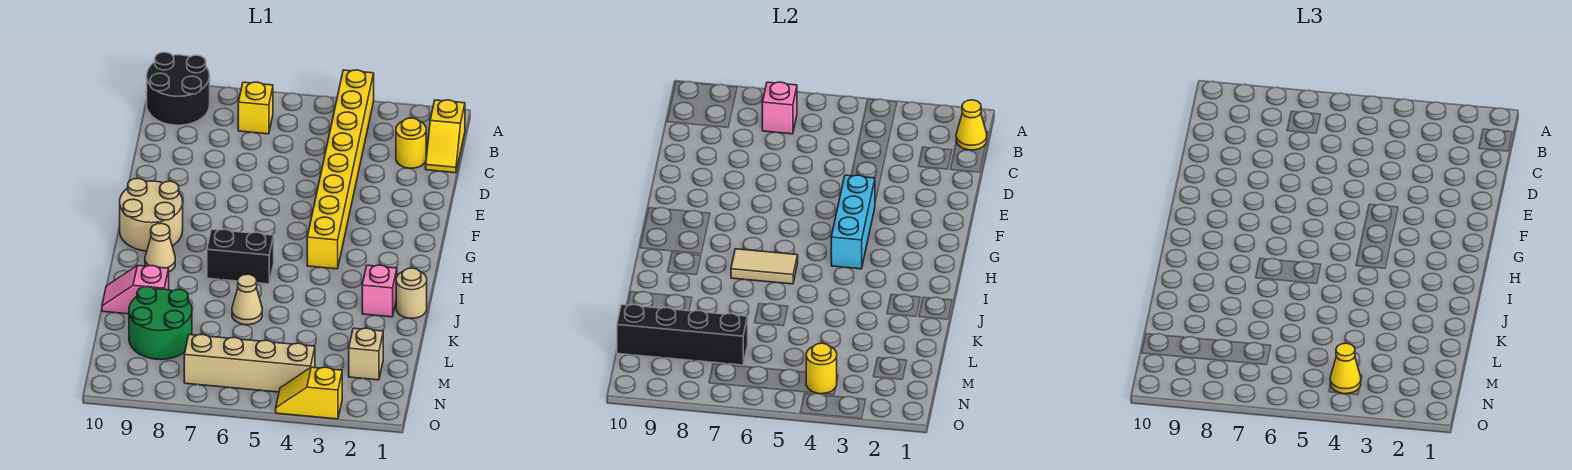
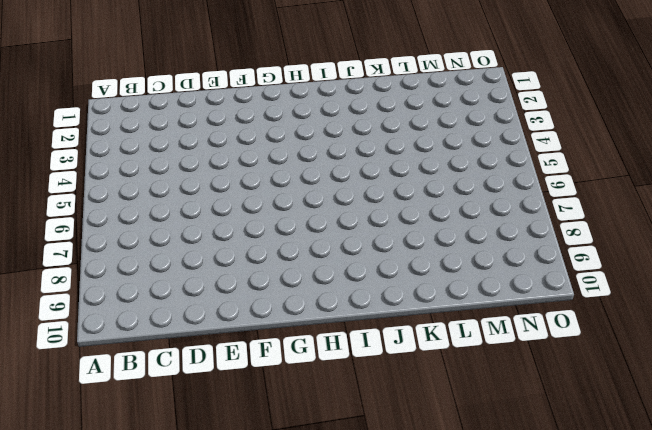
none -> yellow brick A4:H4 level 1
none -> black round brick A9:B10 level 1
none -> yellow slope B1:C1 level 1 top B

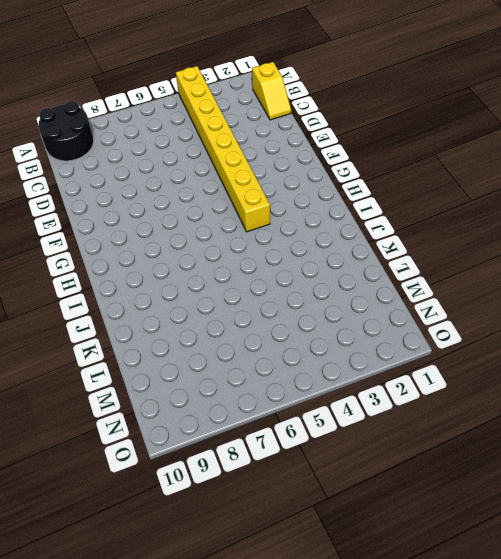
none -> yellow brick B7 level 1
none -> yellow round brick C2 level 1
none -> tan round brick G9:H10 level 1

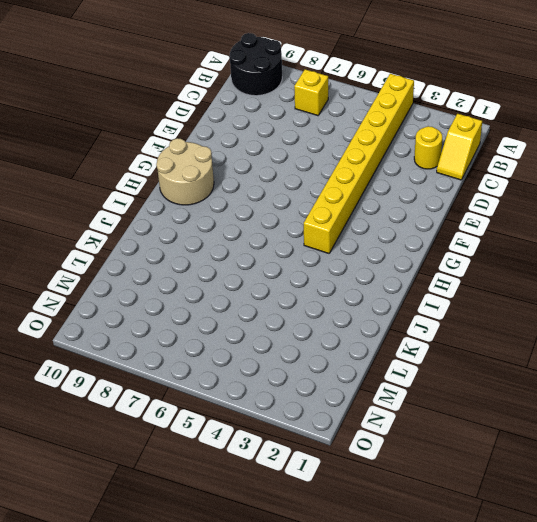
none -> black brick I6:I7 level 1
none -> tan cone I9 level 1
none -> tan round brick J1 level 1

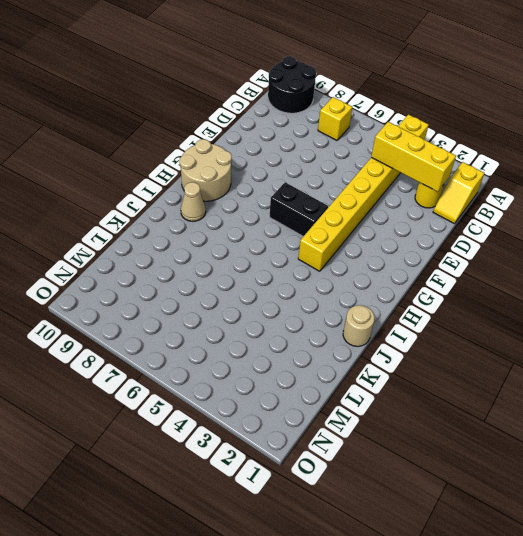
yellow brick C2:C4 level 2 -> none
black brick G5:G6 level 1 -> black brick I6:I7 level 1
none -> pink brick J2 level 1
none -> tan cone K6 level 1
none -> pink slope K9:K10 level 1 top 9

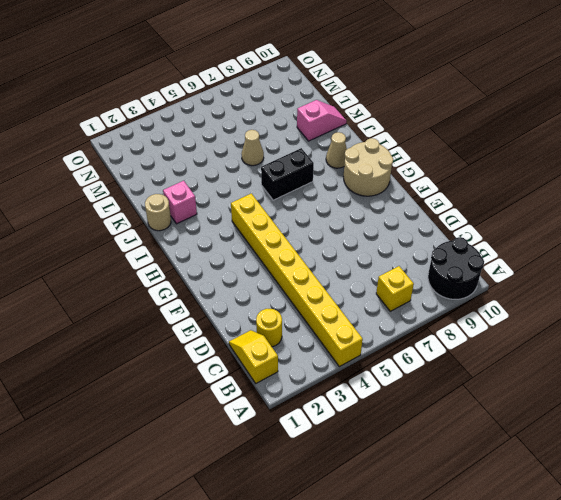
none -> green round brick L8:M9 level 1
none -> tan brick M2 level 1
none -> tan brick N4:N7 level 1

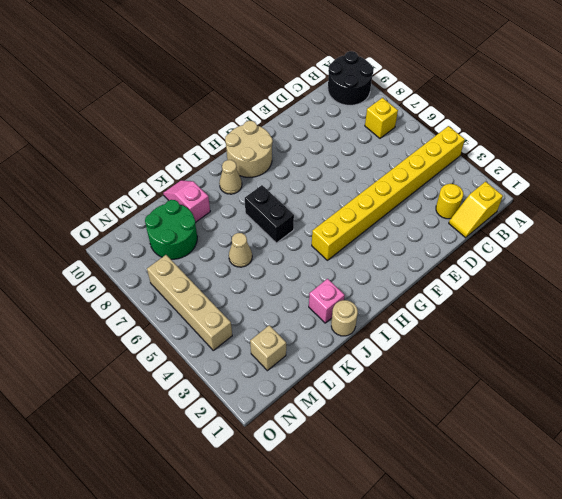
none -> yellow slope O3:O4 level 1 top 3
none -> yellow cone B1 level 2
none -> pink brick B7 level 2

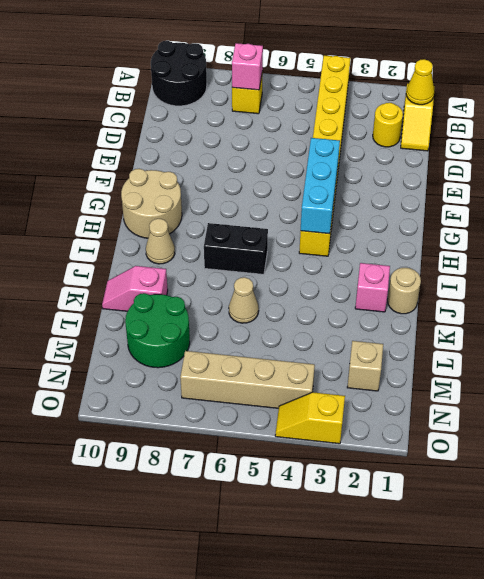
none -> tan tile I6:I7 level 2
none -> black brick M7:M10 level 2
none -> yellow round brick N4 level 2

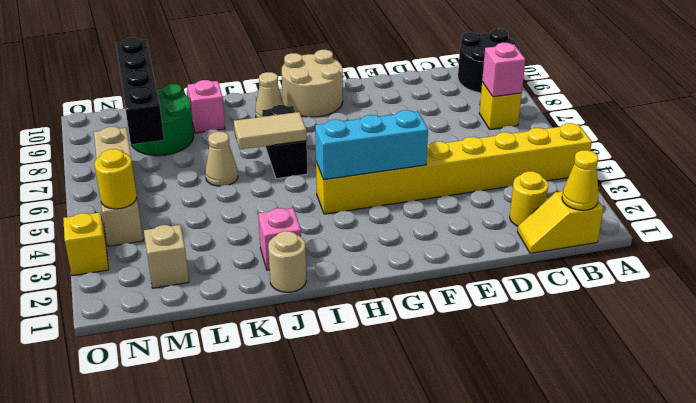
tan tile I6:J6 level 2 -> tan tile I6:I7 level 2
none -> yellow cone N4 level 3

